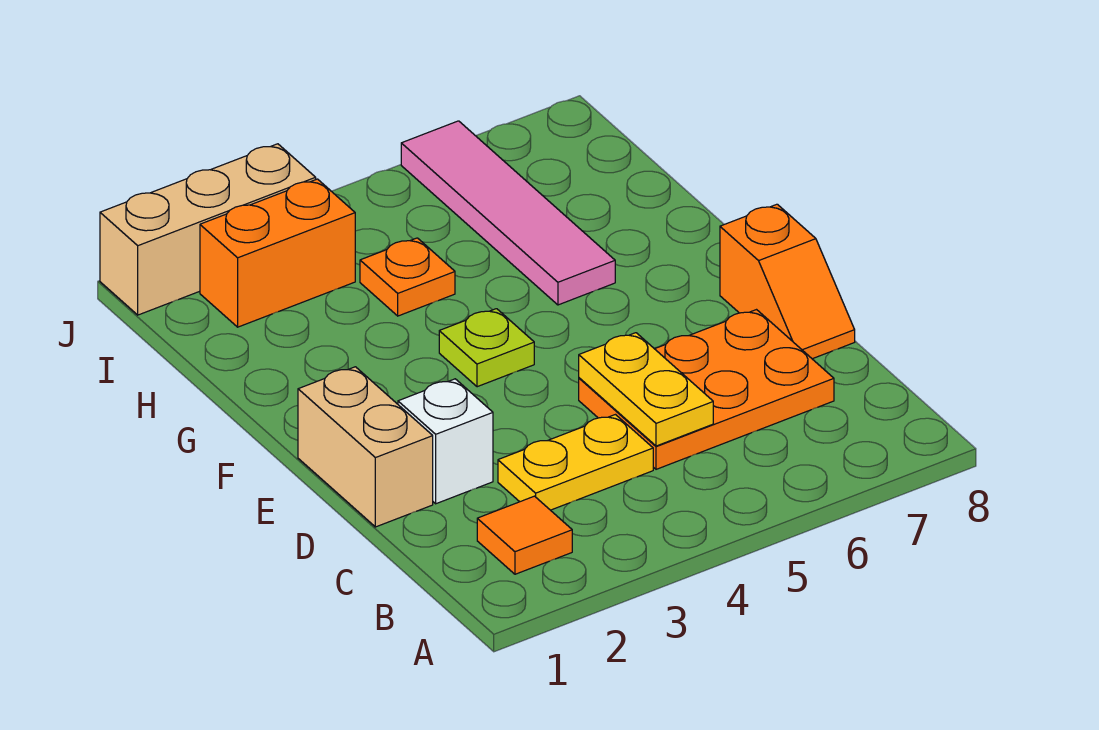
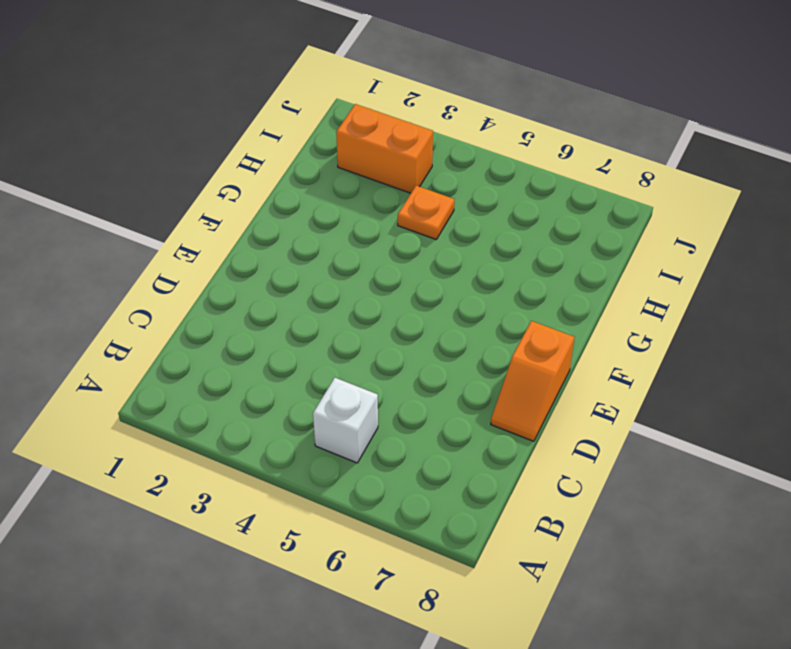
white brick B5 level 1 -> white brick D2 level 1
none -> orange tile B2 level 1
none -> yellow plate C3:C4 level 1
none -> orange plate C5:D7 level 1

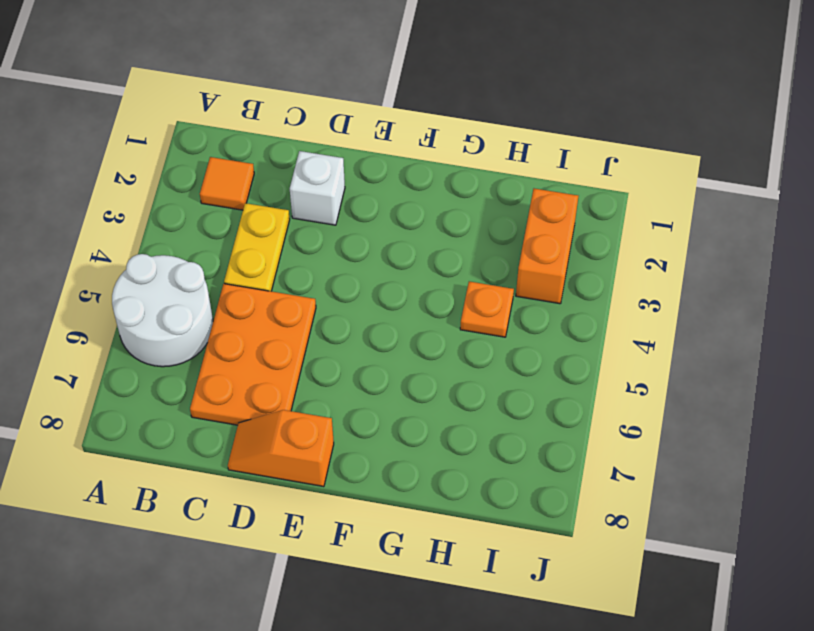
white round brick A5:B6 level 1 -> none
none -> tan brick D1:E1 level 1
none -> lime plate F4 level 1
none -> pink tile G6:J6 level 1

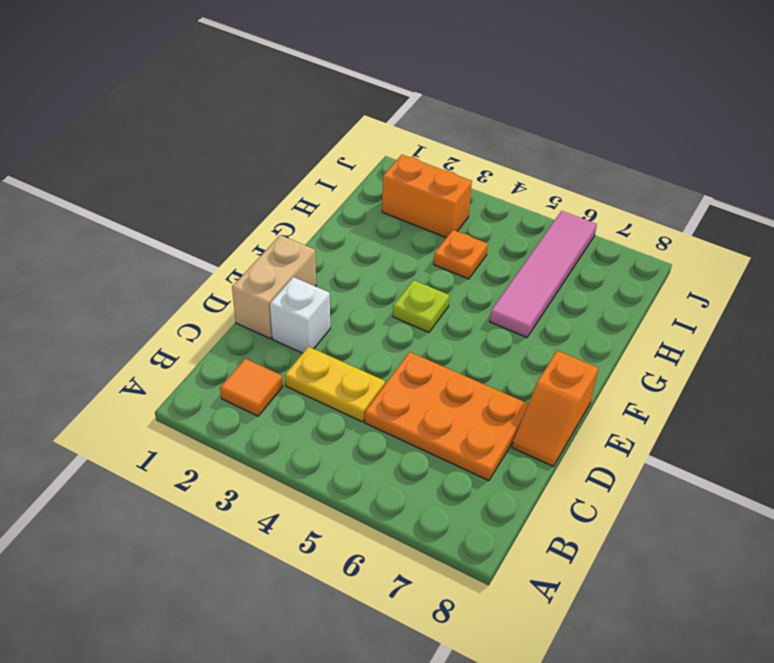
none -> tan brick J1:J3 level 1
none -> yellow plate C5:D5 level 2

